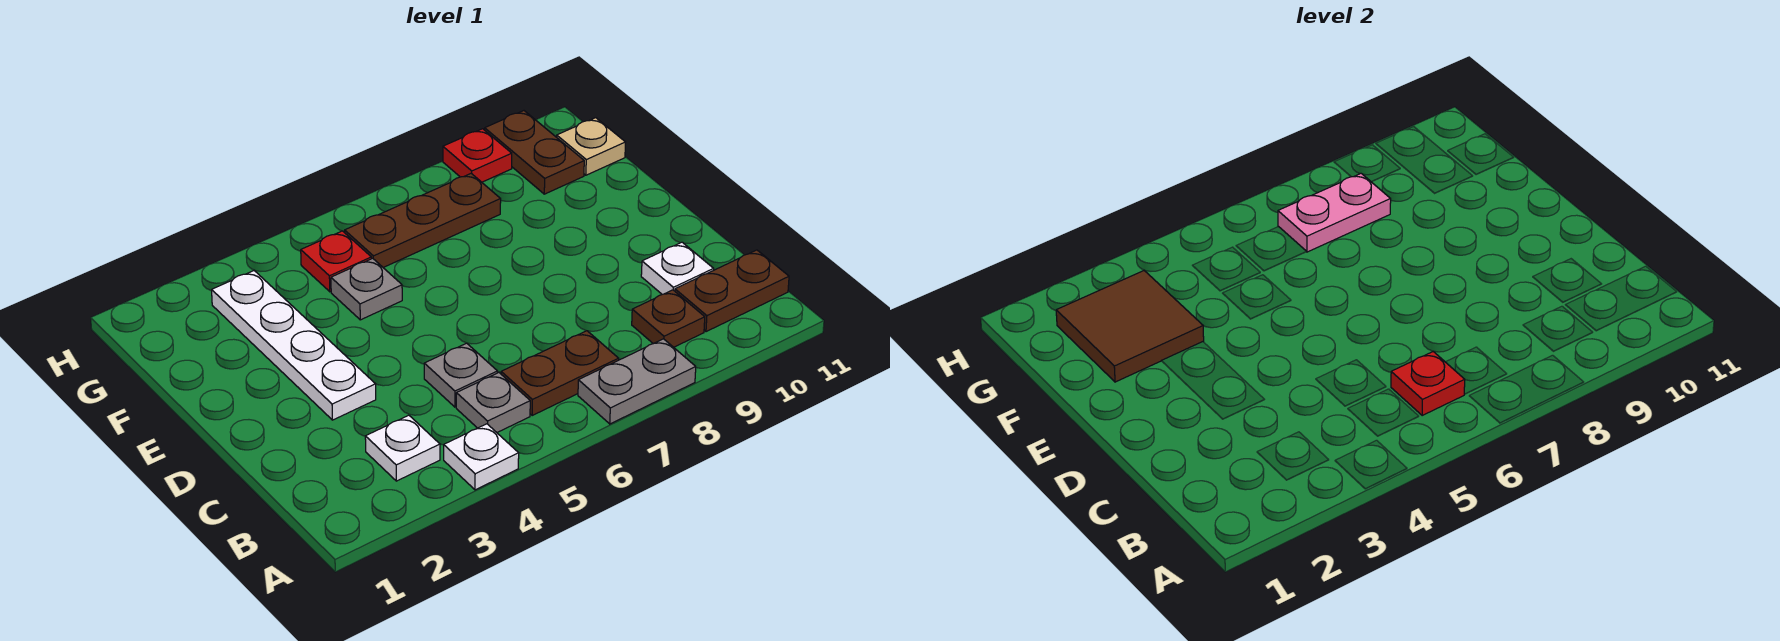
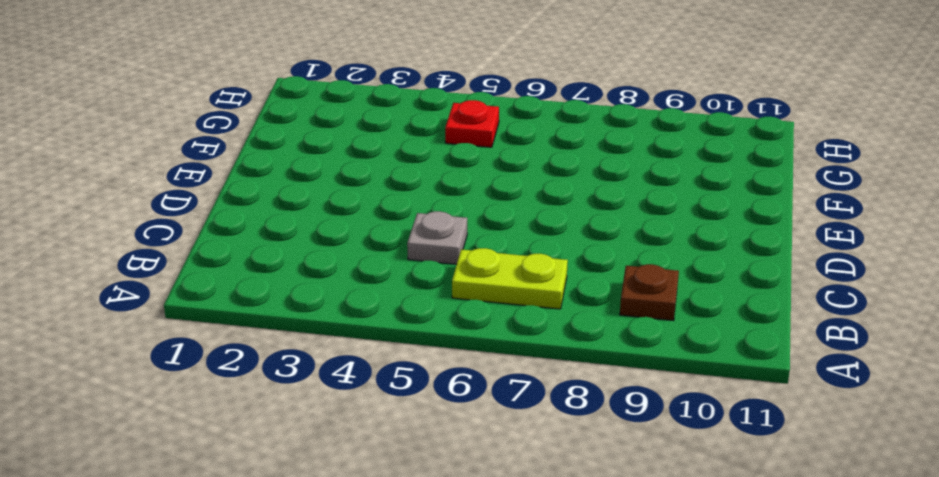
lime plate B6:B7 level 1 -> brown plate B6:B7 level 1
none -> white plate A4 level 1
none -> grey plate A7:A8 level 1
none -> white plate B3 level 1

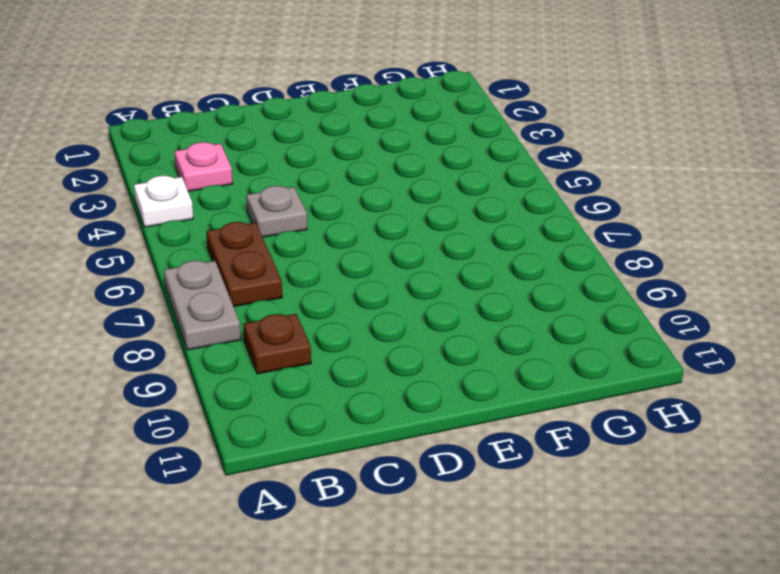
pink plate B3 level 1 -> white plate B3 level 1
none -> grey plate B5 level 1
none -> brown plate B10:B11 level 1
none -> white plate C10 level 1

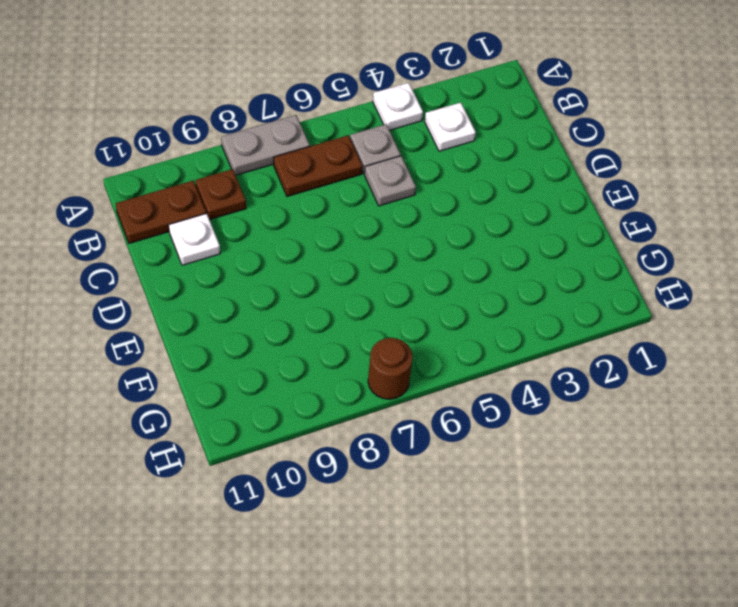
brown round brick H7 level 1 -> none
none -> white plate D3:G3 level 1
none -> grey plate F5 level 1
none -> red plate G5 level 1

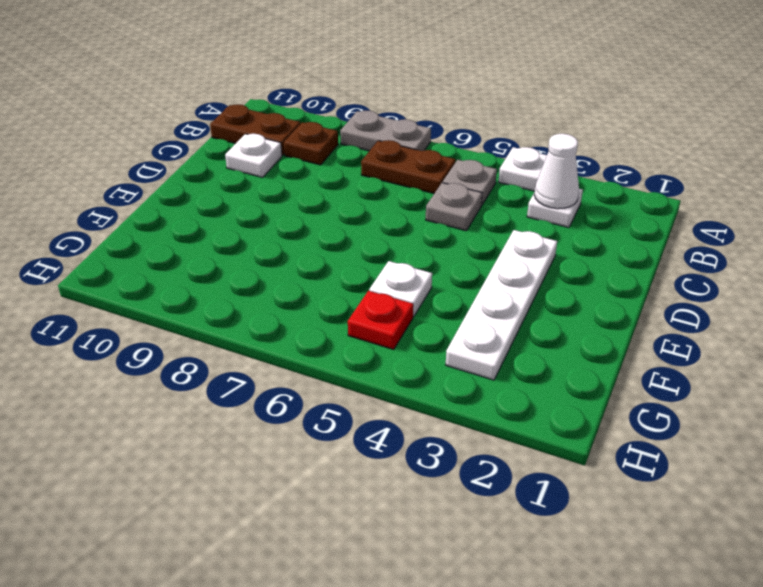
white cone B3 level 2 -> none
white plate F5 level 1 -> grey plate F5 level 1
none -> brown plate G6:G8 level 1
none -> brown plate G10:H10 level 1
none -> tan plate G11 level 1

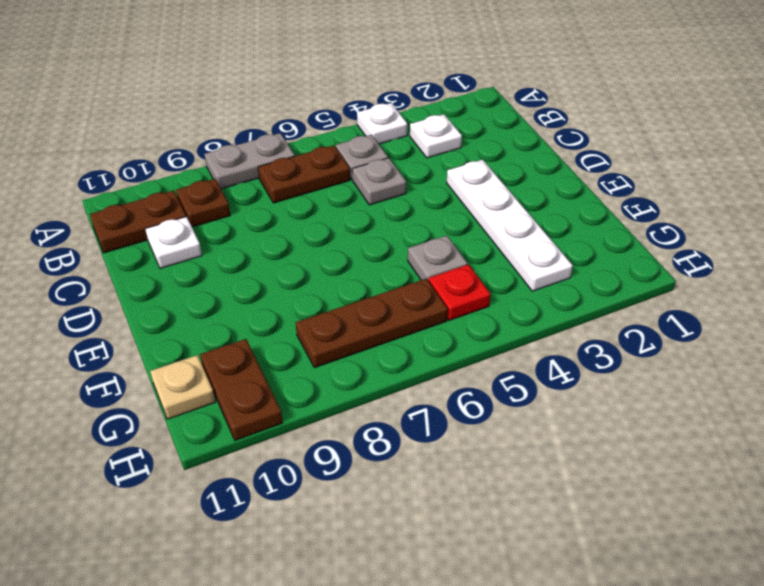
none -> red plate H9 level 1
none -> red plate B6 level 2
none -> brown tile F2:G3 level 2

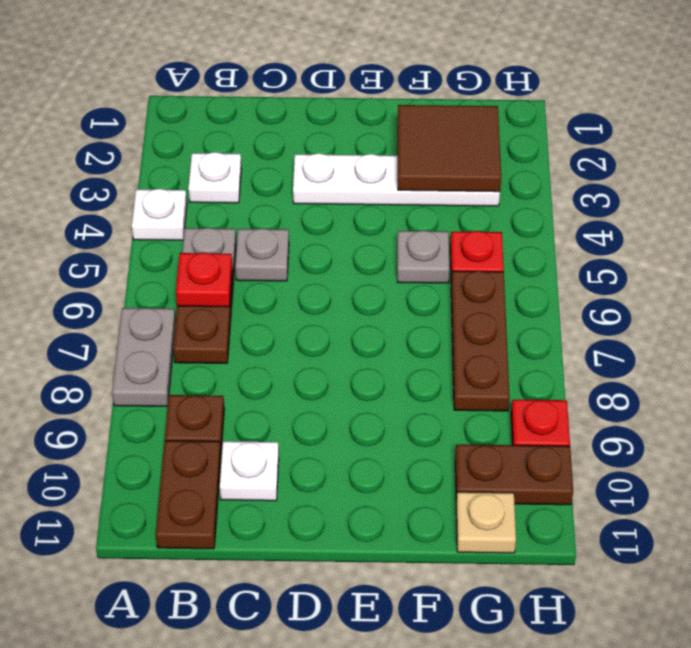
none -> pink plate G7:G8 level 2

